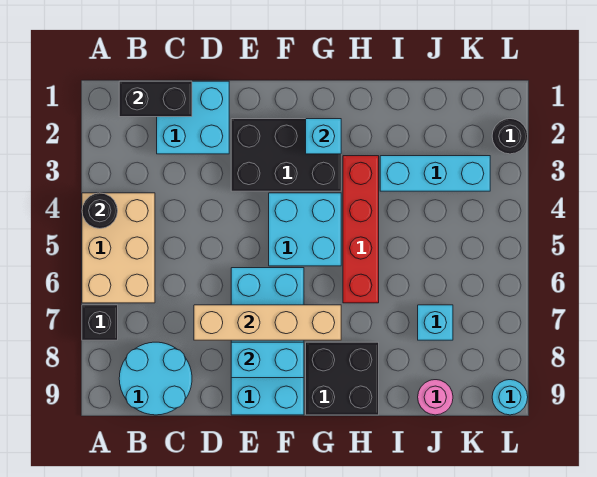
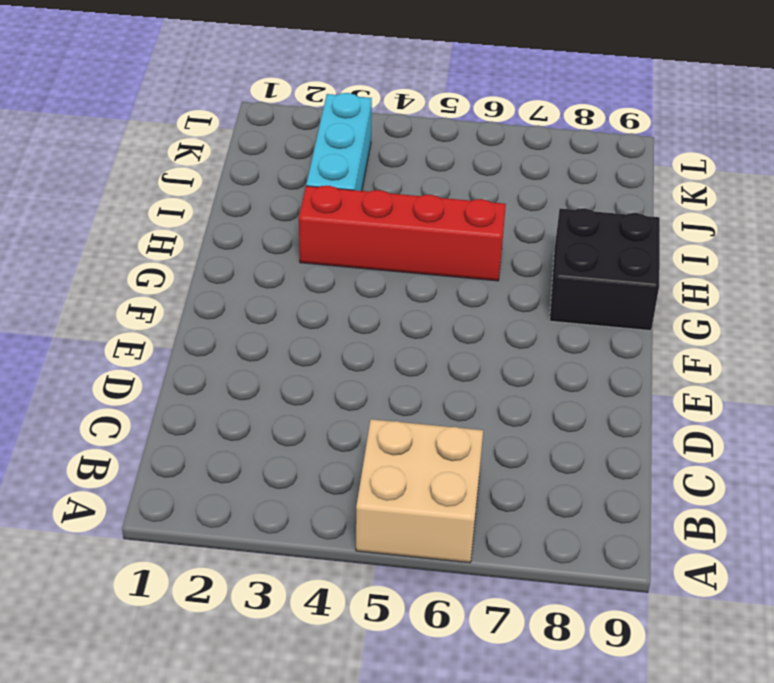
tan brick A5:B6 level 1 -> tan brick A4:B6 level 1
none -> black brick A7 level 1
none -> cyan round brick B8:C9 level 1
none -> cyan brick C1:D2 level 1

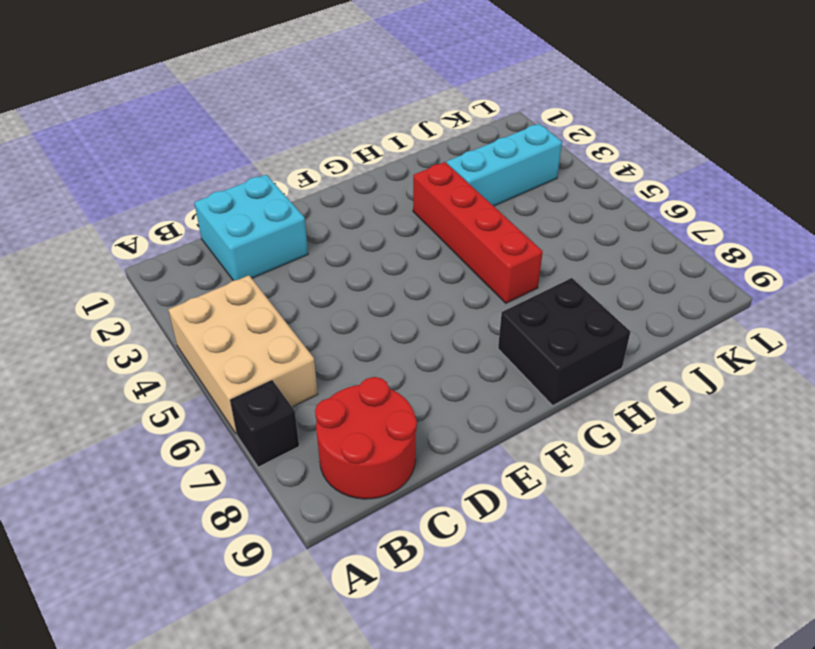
red round brick B8:C9 level 1 -> cyan round brick B8:C9 level 1
none -> black brick E2:G3 level 1
none -> cyan brick E6:F9 level 1
none -> cyan brick F4:G5 level 1

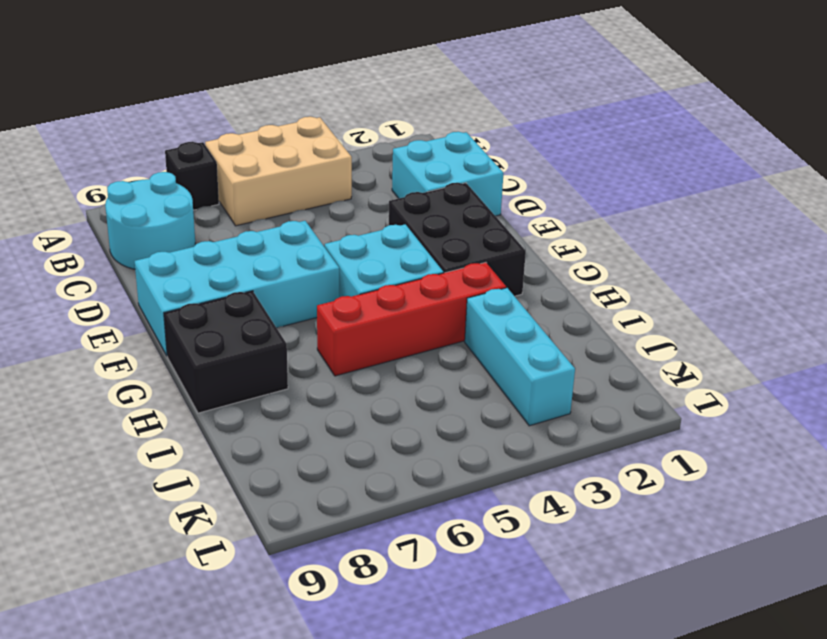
none -> cyan brick J7 level 1
none -> pink round brick J9 level 1
none -> black round brick L2 level 1

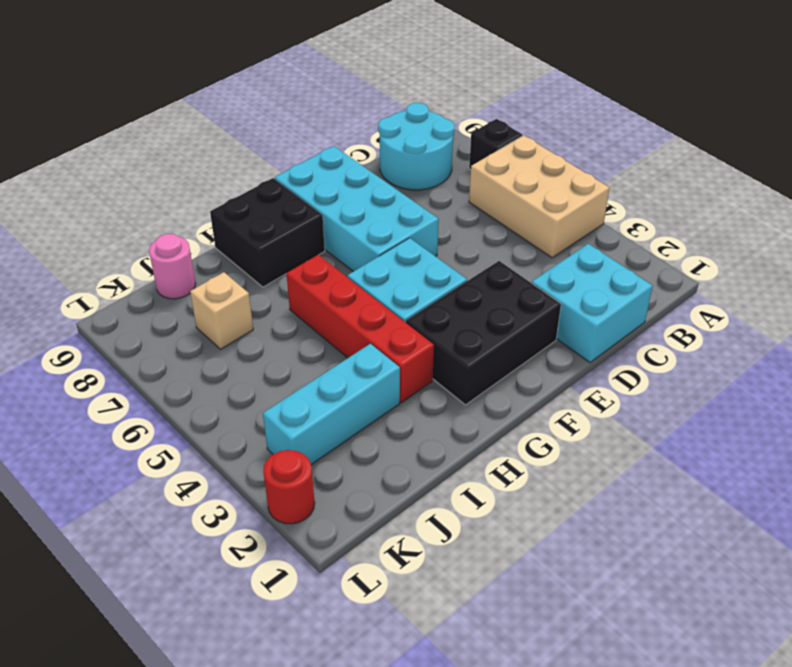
tan brick J7 level 1 -> cyan brick J7 level 1
red round brick L2 level 1 -> black round brick L2 level 1
none -> cyan round brick L9 level 1
none -> black round brick A4 level 2
none -> black brick B1:C1 level 2

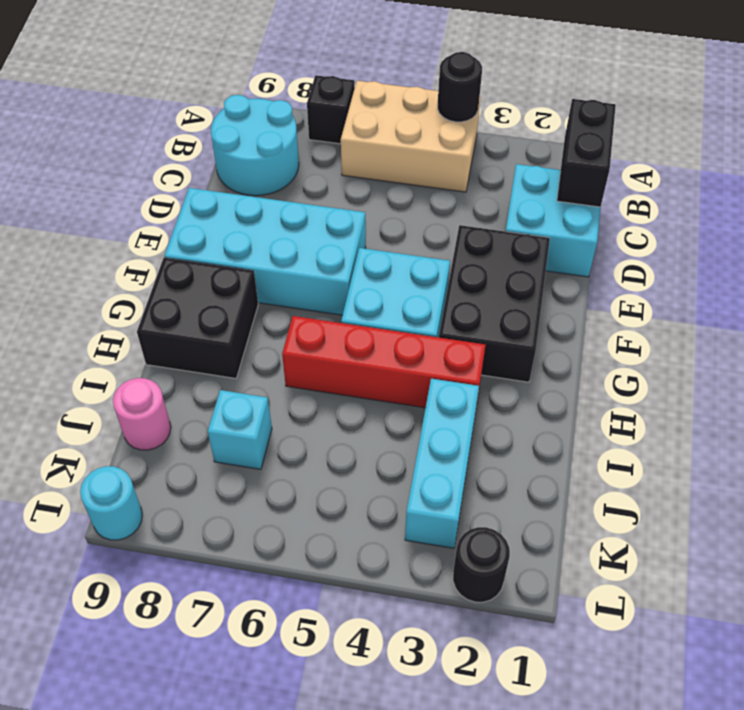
none -> tan brick D7:G7 level 2
none -> cyan brick E8:F8 level 2
none -> cyan brick G2 level 2

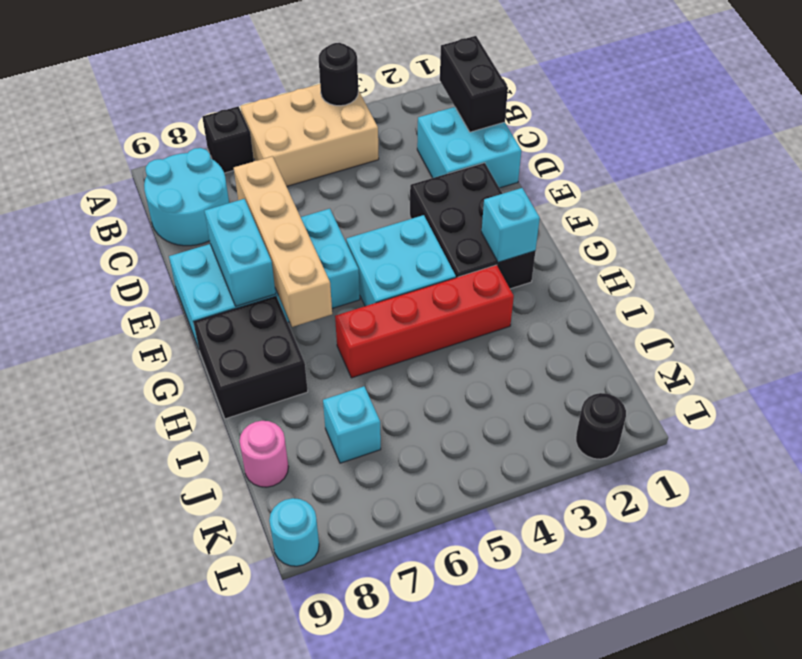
none -> cyan brick I3:K3 level 1

